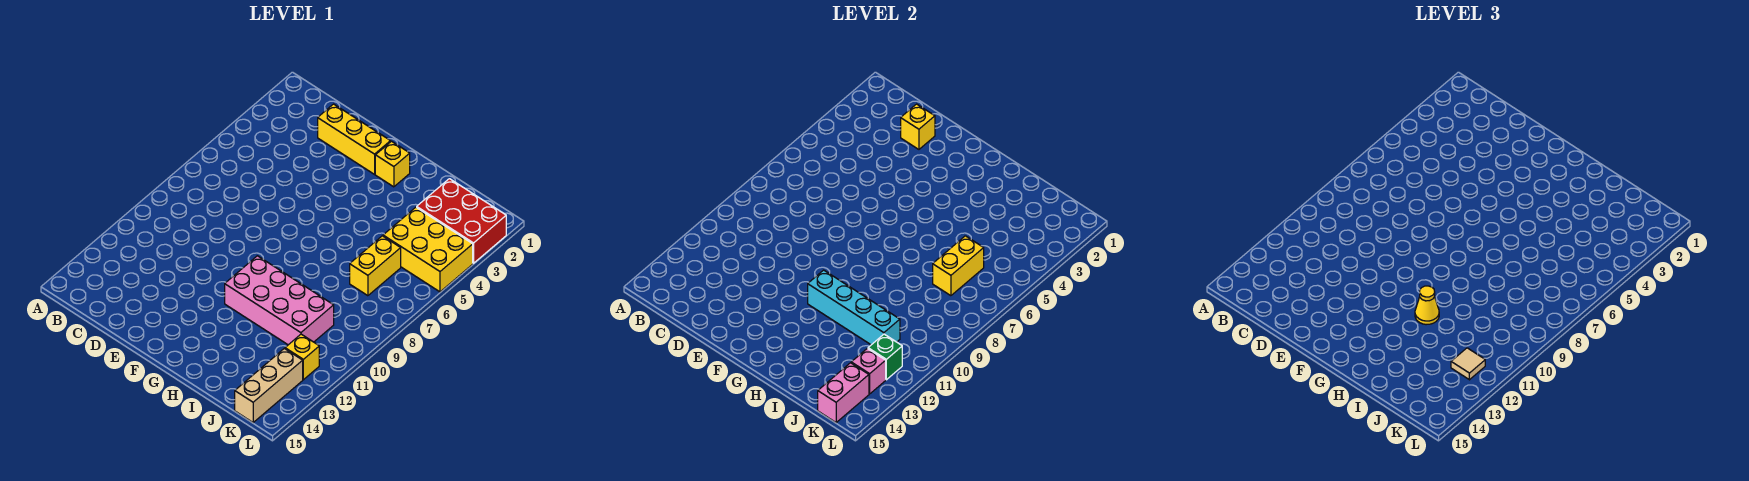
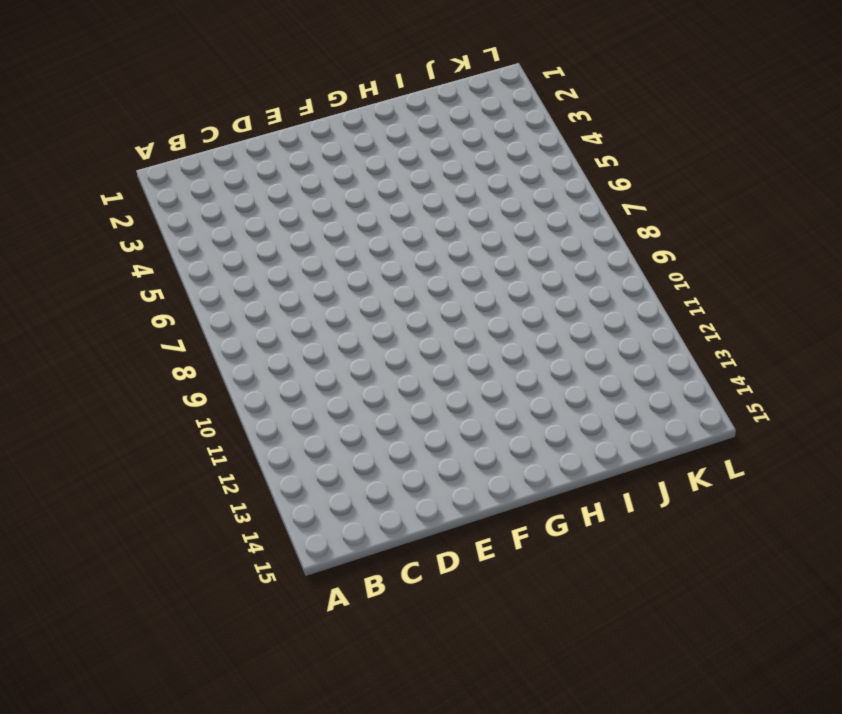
none -> yellow brick D2:F2 level 1
none -> yellow brick G2 level 1
none -> pink brick G10:J11 level 1

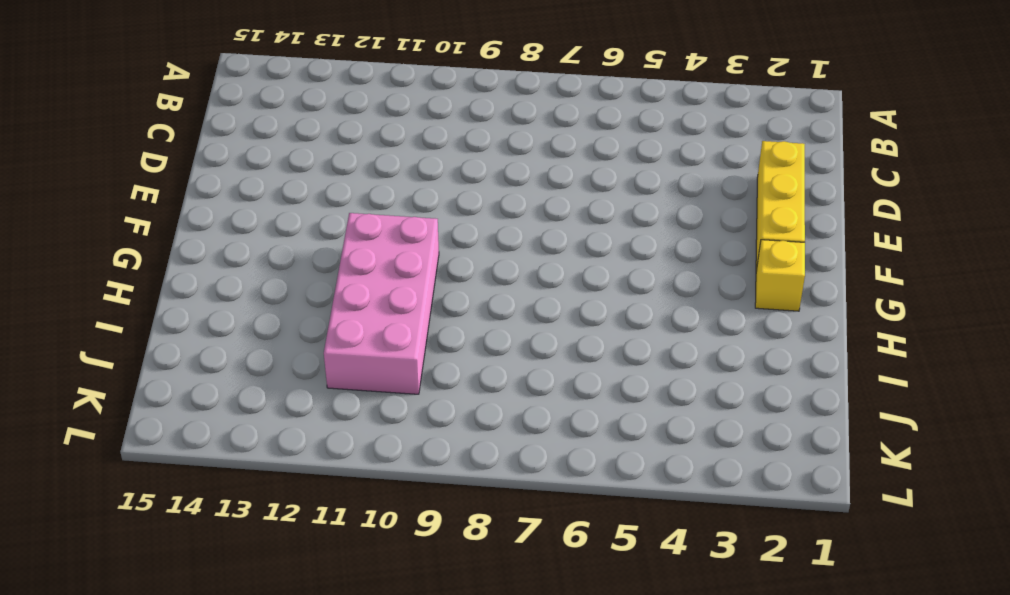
none -> red brick J2:L3 level 1
none -> yellow brick J4:L5 level 1
none -> yellow brick J6:J7 level 1

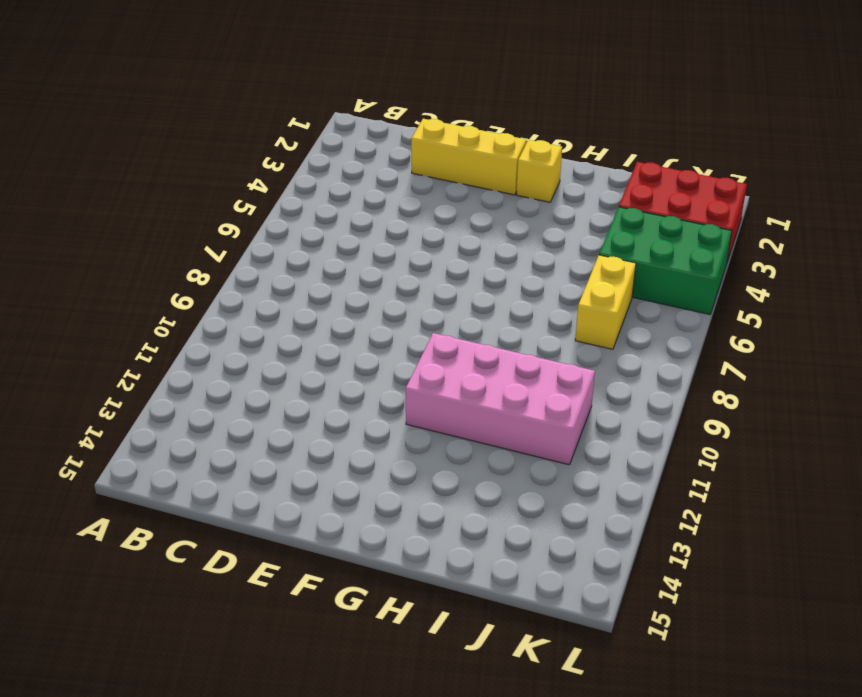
green brick J4:L5 level 1 -> yellow brick J4:L5 level 1
none -> yellow brick K12 level 1
none -> tan brick K13:K15 level 1
none -> yellow brick D2 level 2

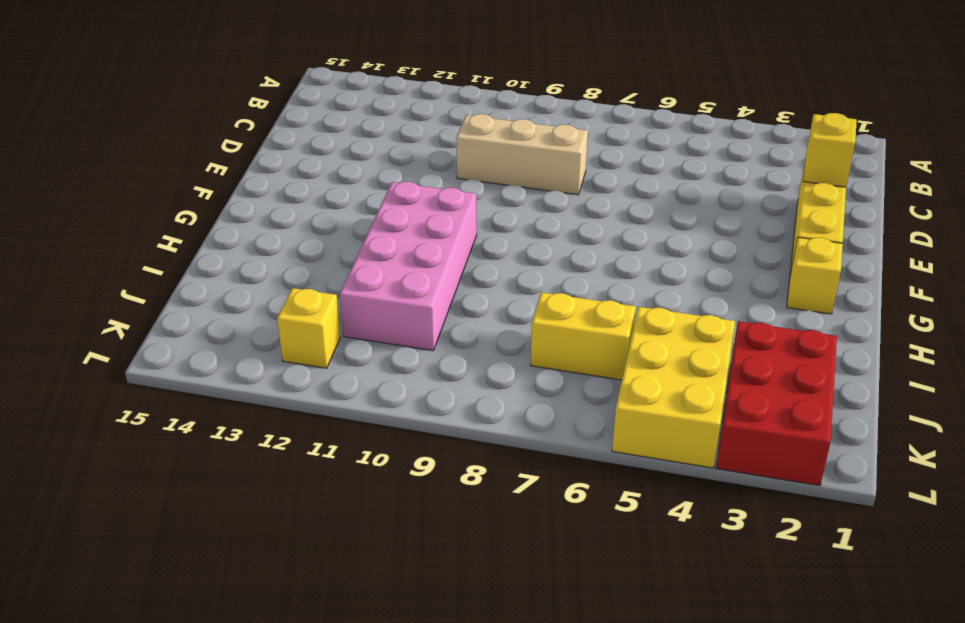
tan brick D8:D10 level 1 -> tan brick K13:K15 level 1
none -> cyan brick G11:J11 level 2
none -> yellow brick J6:J7 level 2
none -> green brick K12 level 2

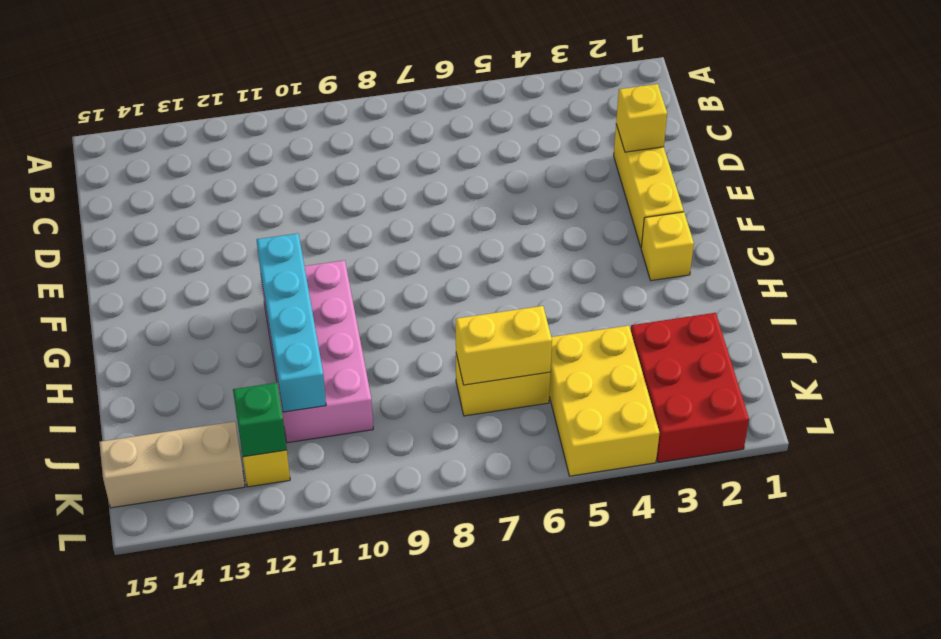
none -> pink brick K13 level 2
none -> pink brick K14:K15 level 2
none -> yellow cone H11 level 3

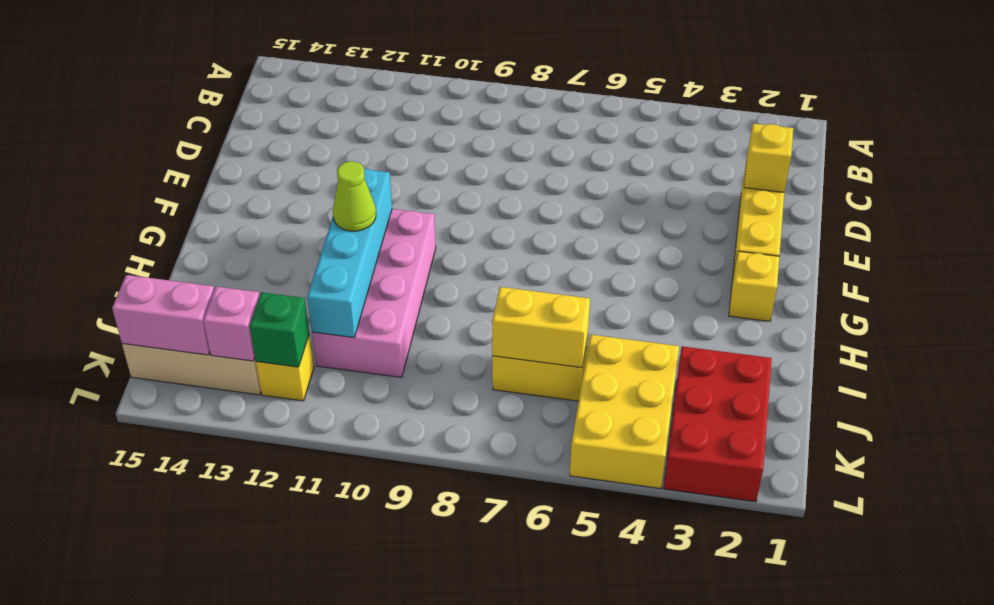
lime cone H11 level 3 -> yellow cone H11 level 3
none -> tan tile K12 level 3

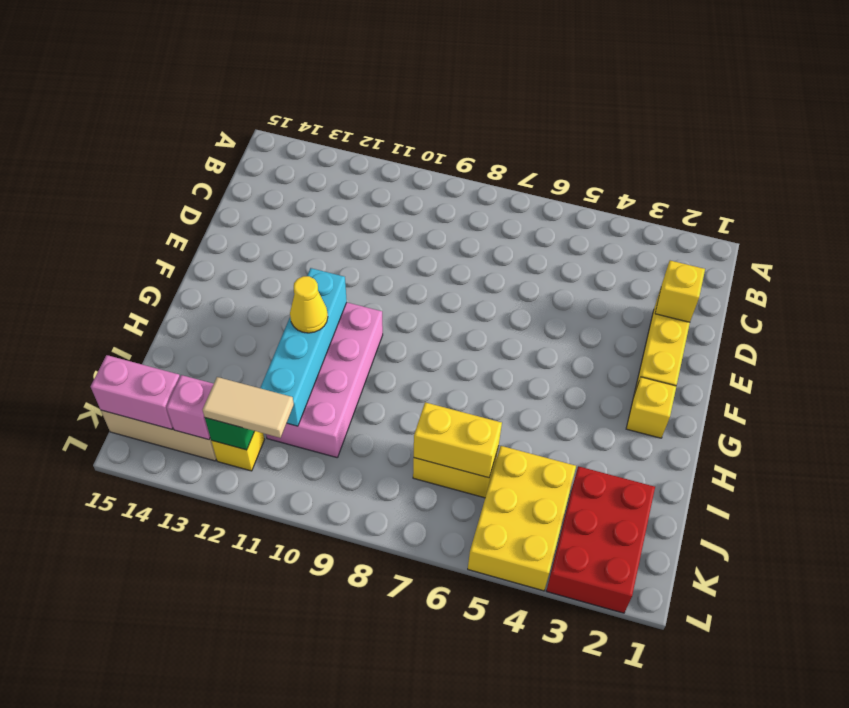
tan tile K11:K12 level 3 -> tan tile K12 level 3

